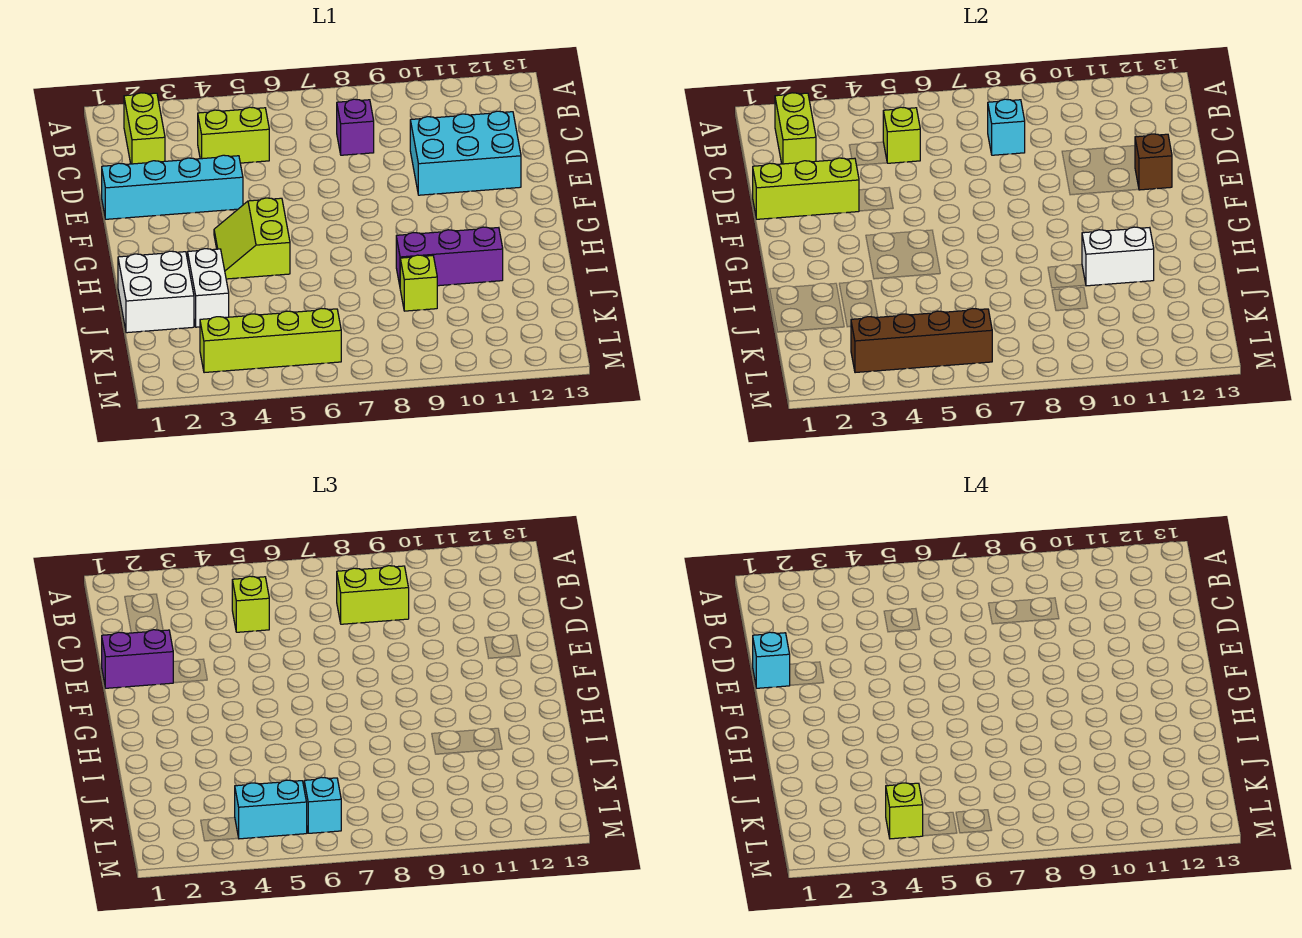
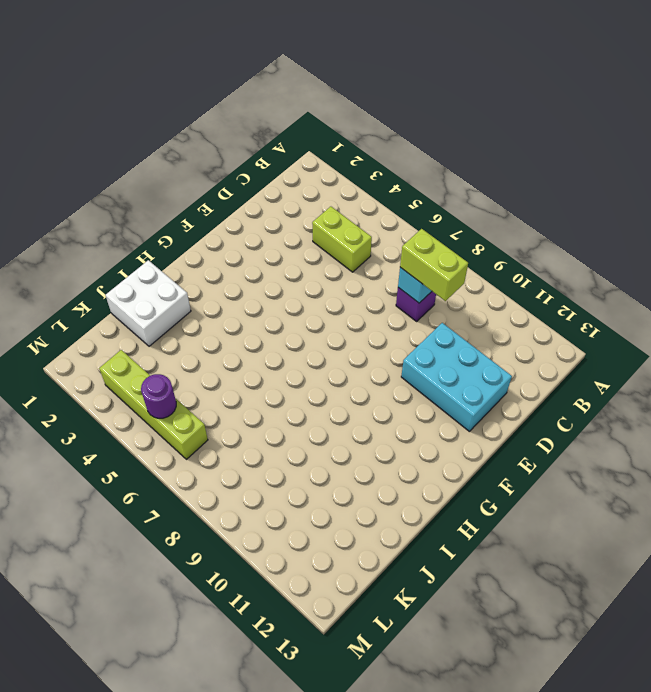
purple round brick L5 level 2 -> brown brick L3:L6 level 2
none -> lime brick B2:C2 level 1
none -> cyan brick E1:E4 level 1
none -> lime slope G4:H5 level 1 top 5

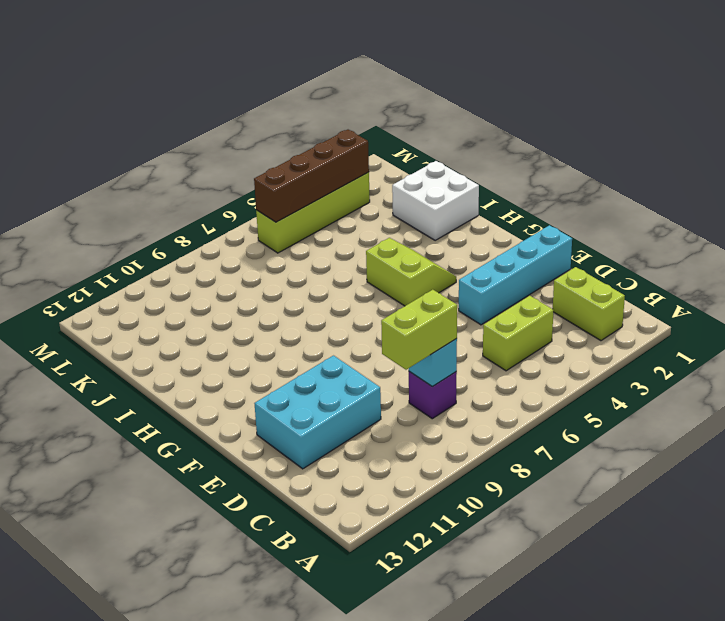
none -> white brick I3:J3 level 1
none -> purple brick I9:I11 level 1
none -> lime brick J9 level 1

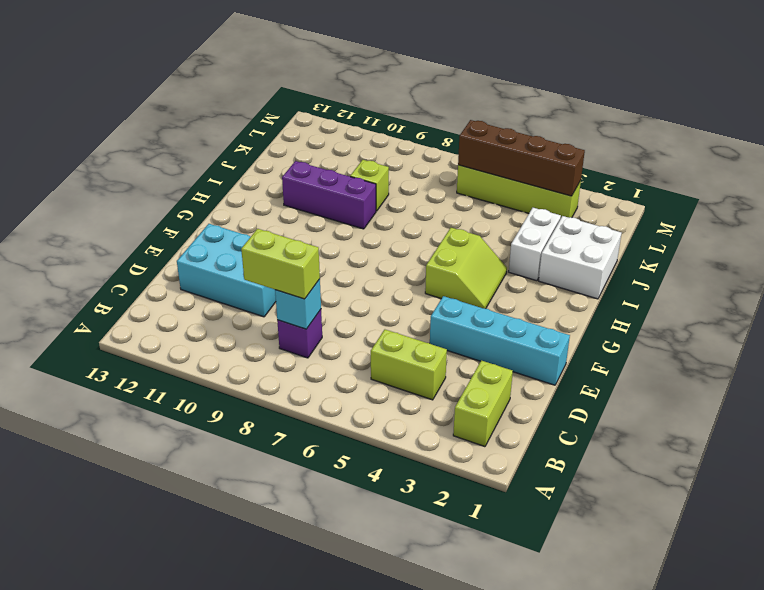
none -> lime brick B2:C2 level 2
none -> lime brick C5 level 2
none -> lime brick E1:E3 level 2

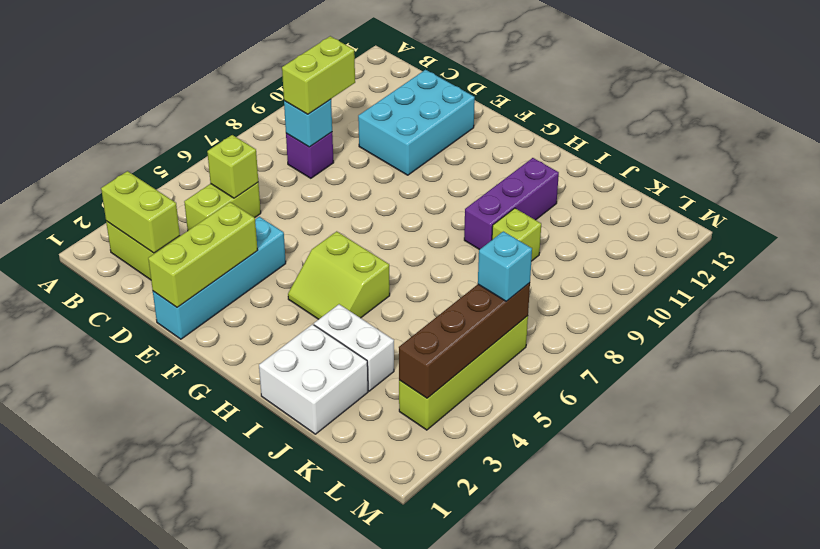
none -> brown brick E12 level 2
none -> white brick I10:I11 level 2
none -> lime brick C5 level 3

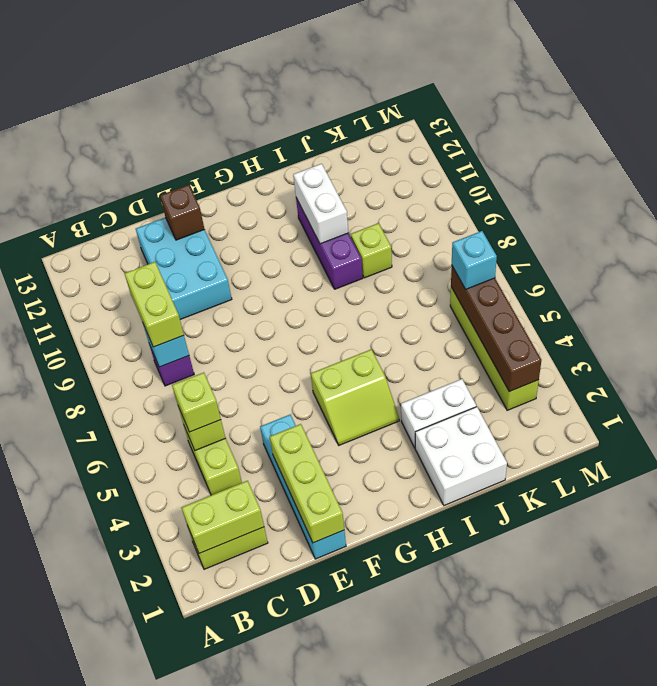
none -> purple brick E1:E2 level 3
none -> cyan brick L4:L5 level 3
none -> cyan brick E1 level 4

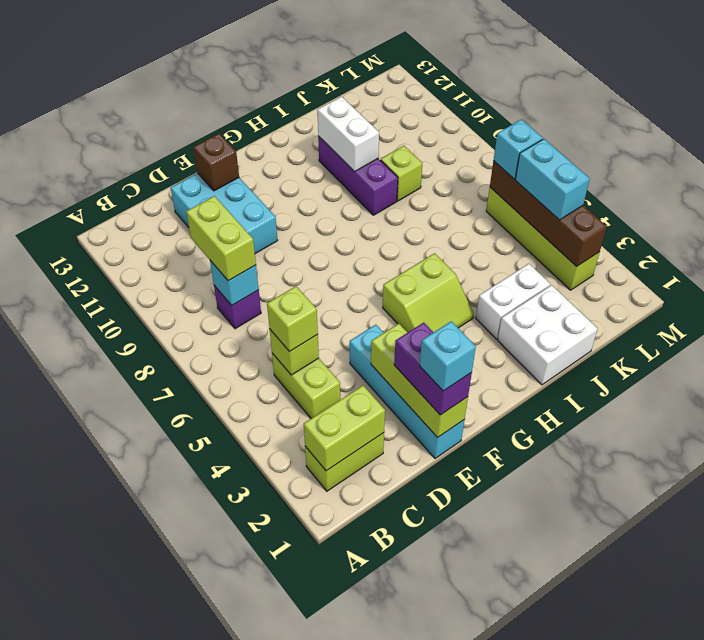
none -> lime brick L4 level 4

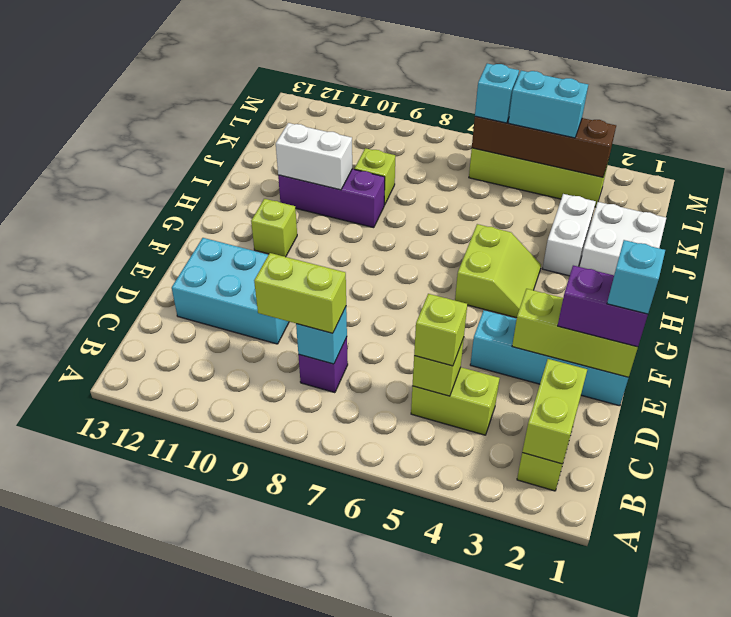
lime brick G11 level 1 -> lime brick L4 level 4
none -> brown brick E12 level 2

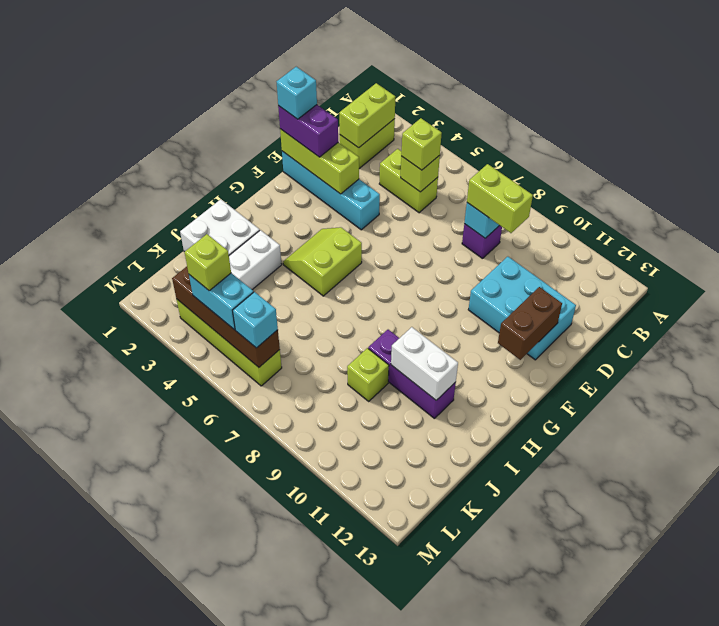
brown brick E12:F12 level 2 -> brown brick E12 level 2

